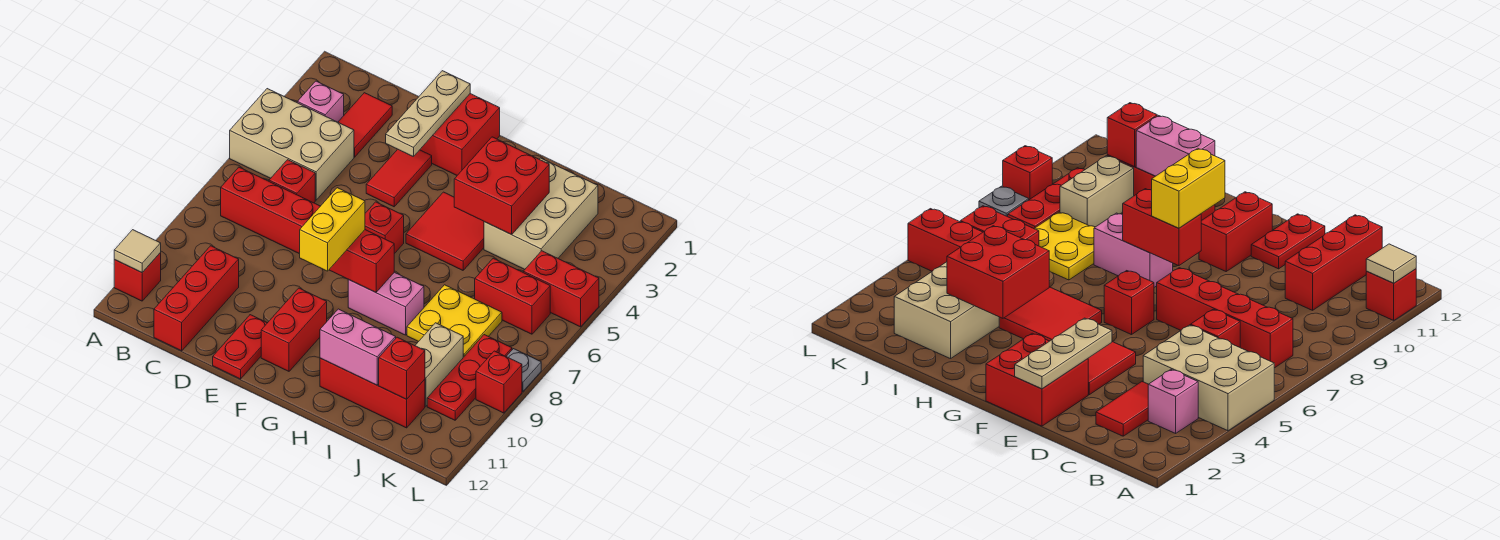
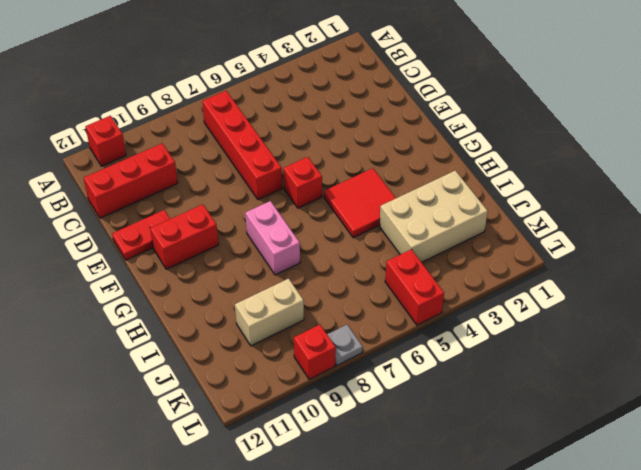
none -> tan brick A4:C5 level 1
none -> pink brick B3 level 1
none -> red tile C2:C3 level 1
none -> red brick C6 level 1

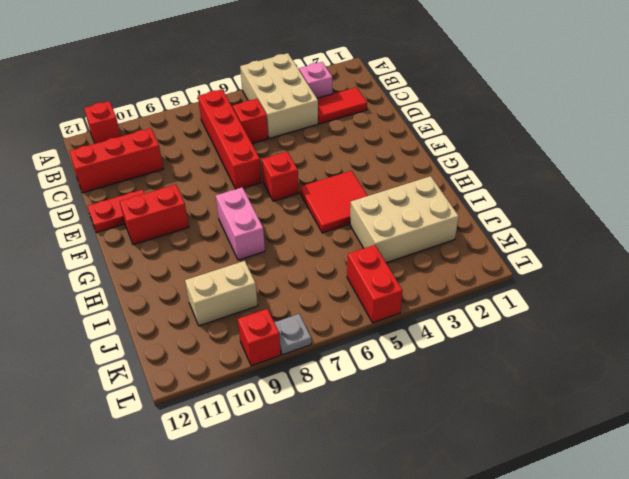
none -> red brick E1:F2 level 1
none -> red tile E3:E4 level 1
none -> red brick H11:J11 level 1
none -> yellow plate I7:J8 level 1

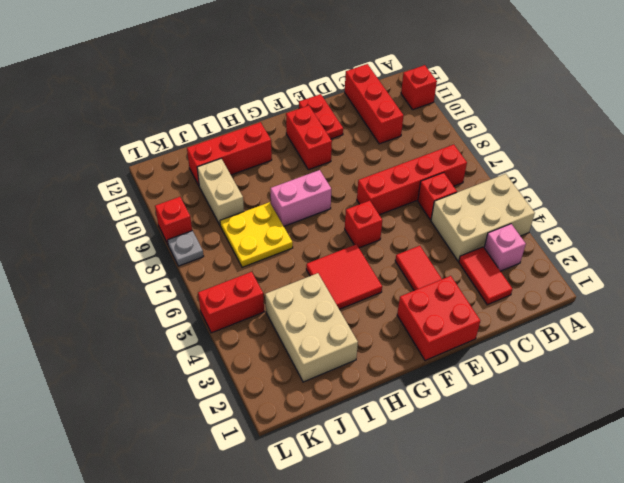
none -> red brick J6:K6 level 1
none -> red plate K8:K10 level 1
none -> tan tile A11 level 2
none -> tan plate E1:E3 level 2

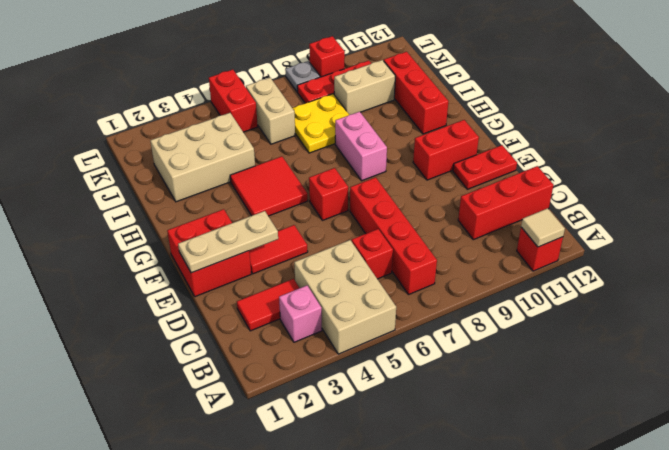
tan brick J6:K6 level 1 -> red brick J6:K6 level 1
none -> red brick F8:G8 level 2
none -> red brick H3:I4 level 2
none -> pink brick H11:I11 level 2
none -> red brick J11 level 2

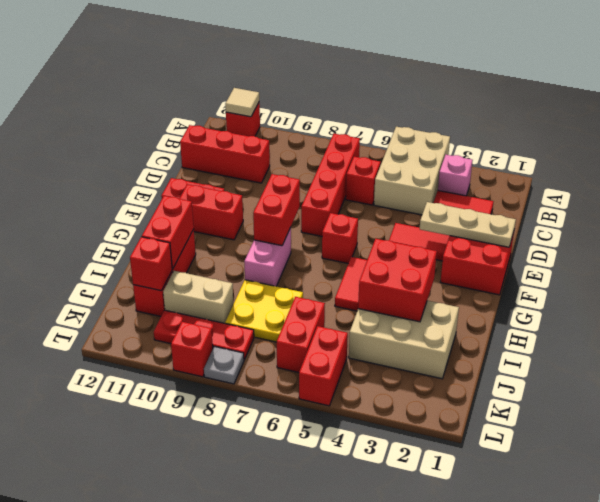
red brick H11:I11 level 2 -> pink brick H11:I11 level 2
none -> yellow brick F8:F9 level 3

